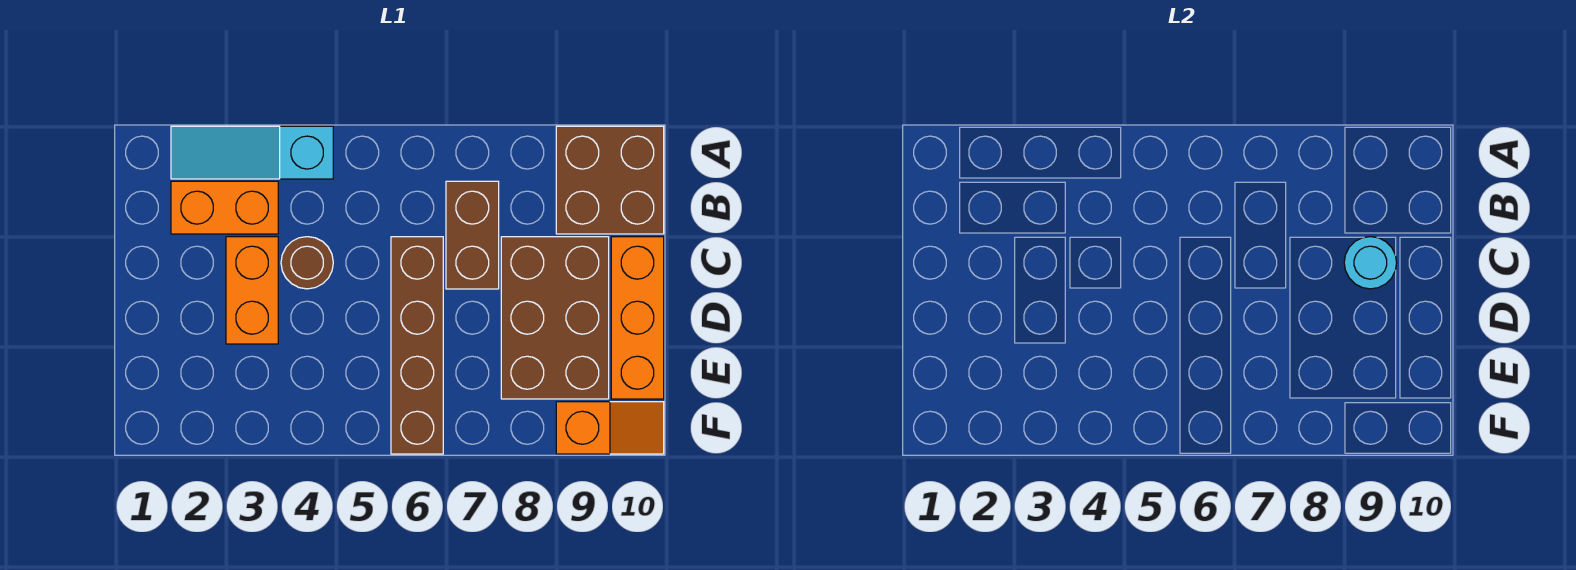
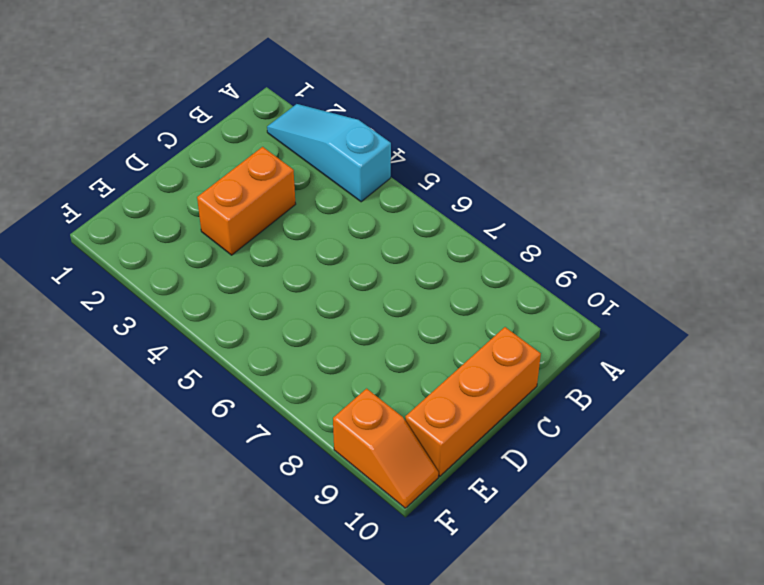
none -> brown brick A9:B10 level 1
none -> orange brick B2:B3 level 1

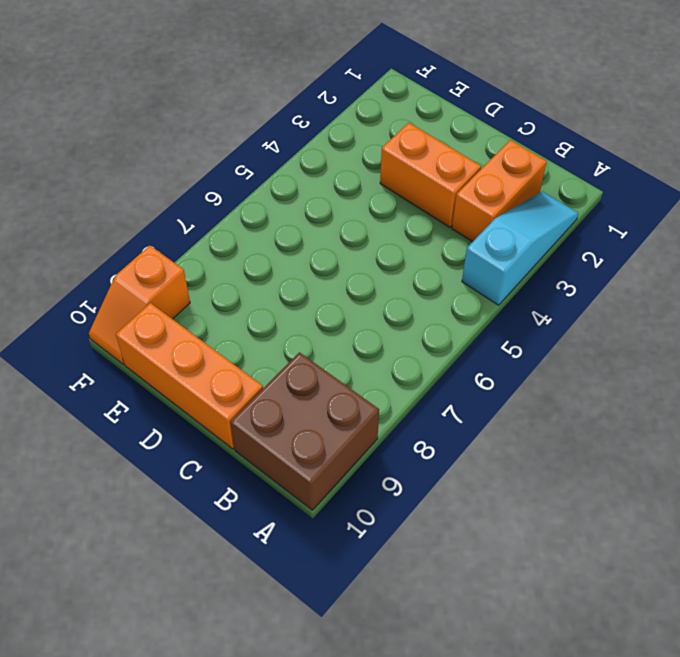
none -> brown brick B7:C7 level 1
none -> brown round brick C4 level 1

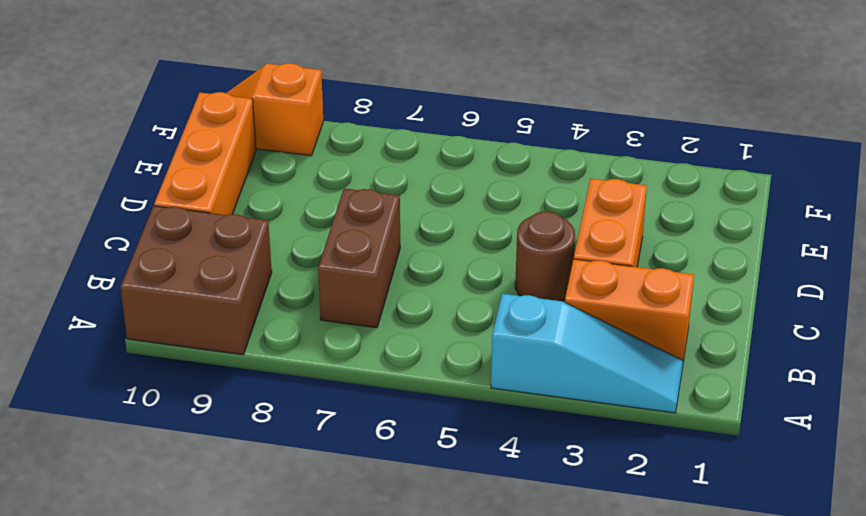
none -> brown brick C6:F6 level 1
none -> brown brick C8:E9 level 1

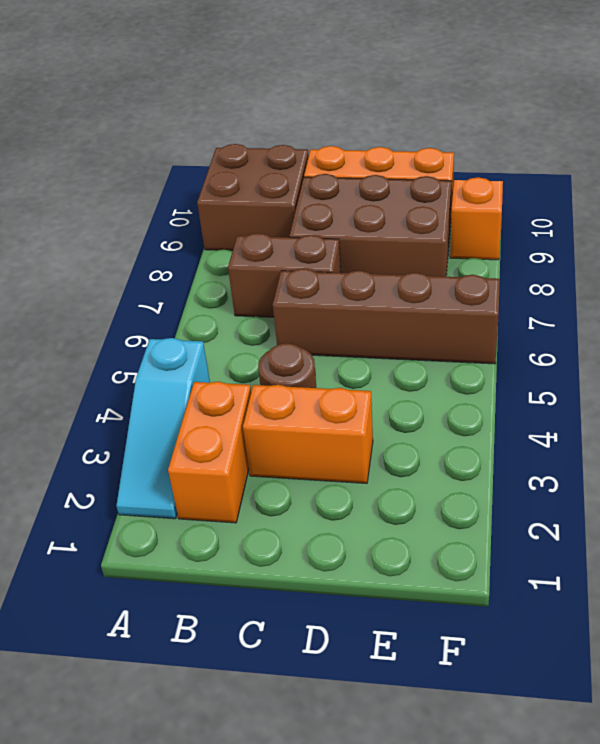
none -> cyan round brick C9 level 2

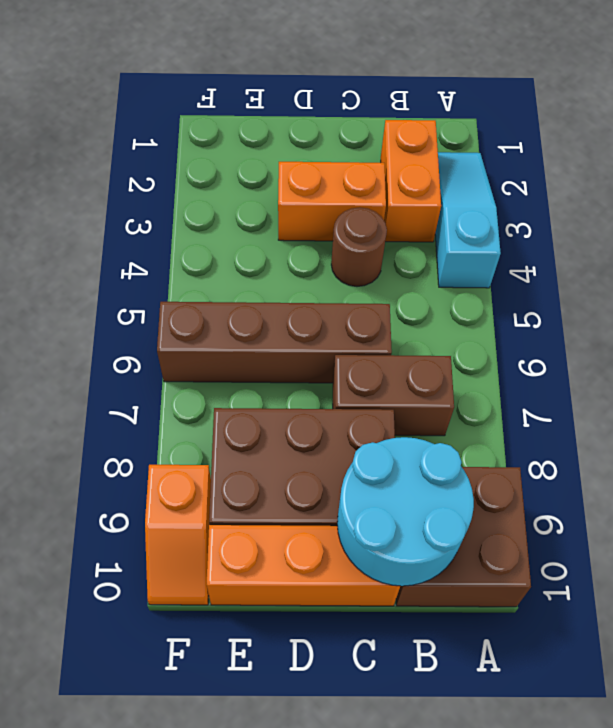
cyan round brick B9:C10 level 2 -> cyan round brick C9 level 2

